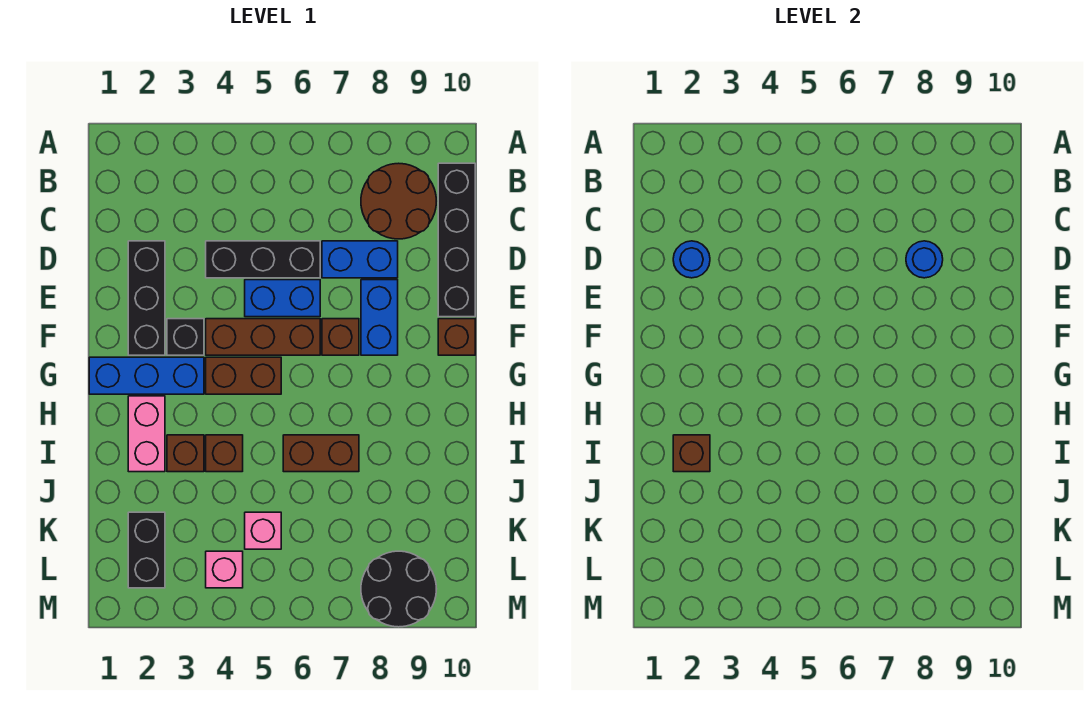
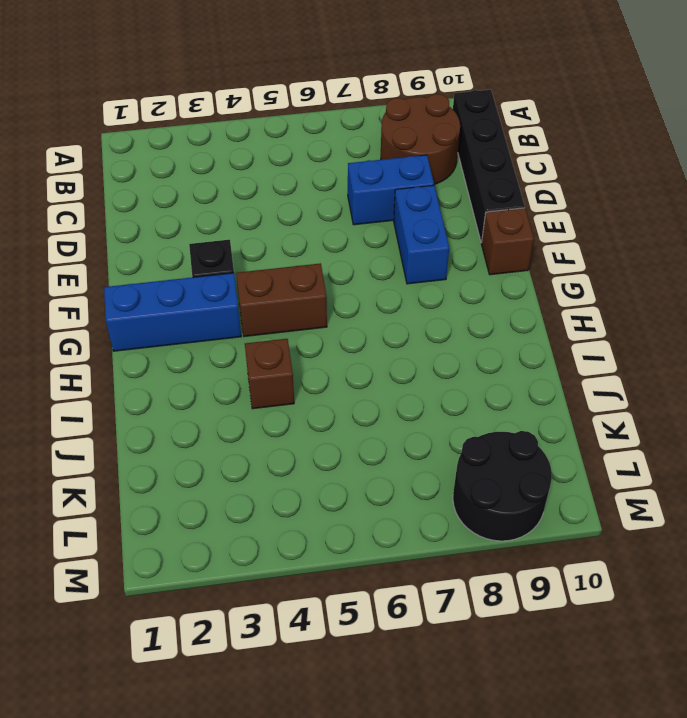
none -> black brick D2:F2 level 1
none -> black brick D4:D6 level 1
none -> blue brick E5:E6 level 1

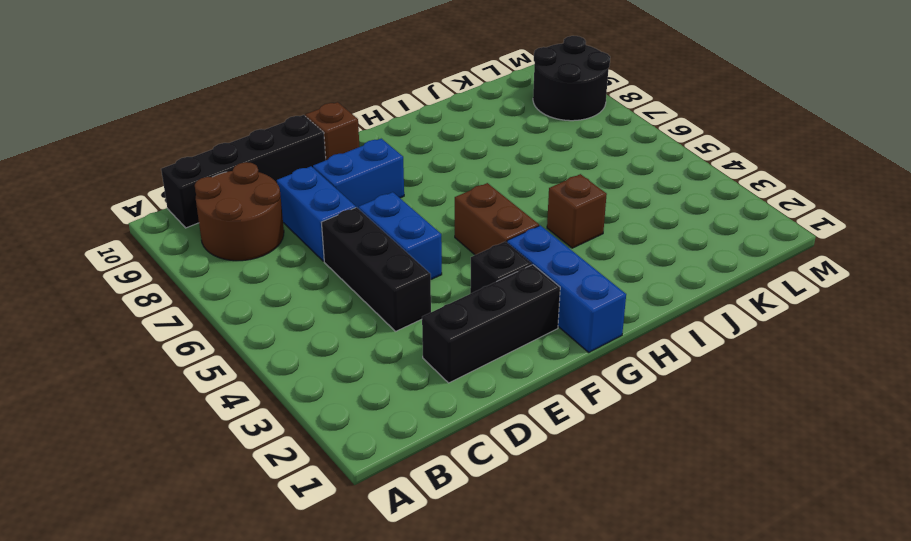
none -> brown brick F4:F6 level 1
none -> brown brick F7 level 1
none -> pink brick H2:I2 level 1

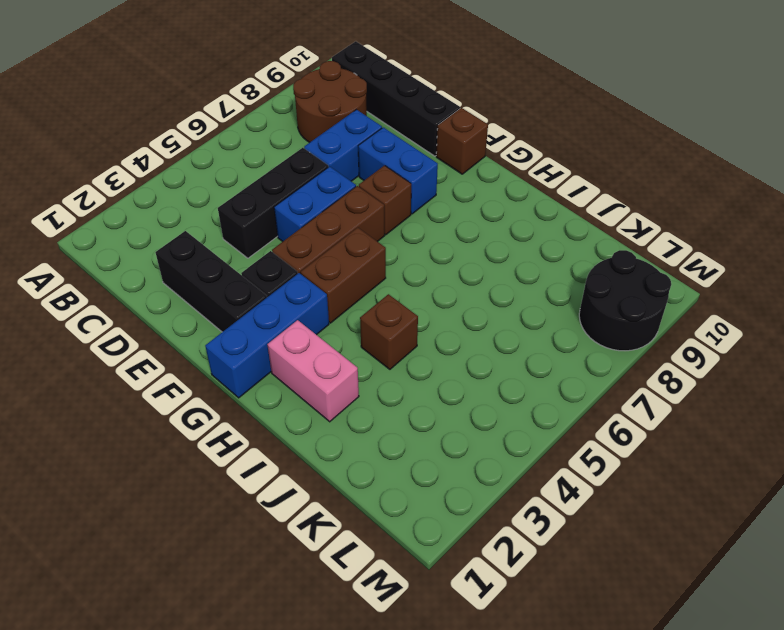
none -> brown brick I3 level 1
none -> brown brick I6:I7 level 1
none -> black brick K2:L2 level 1

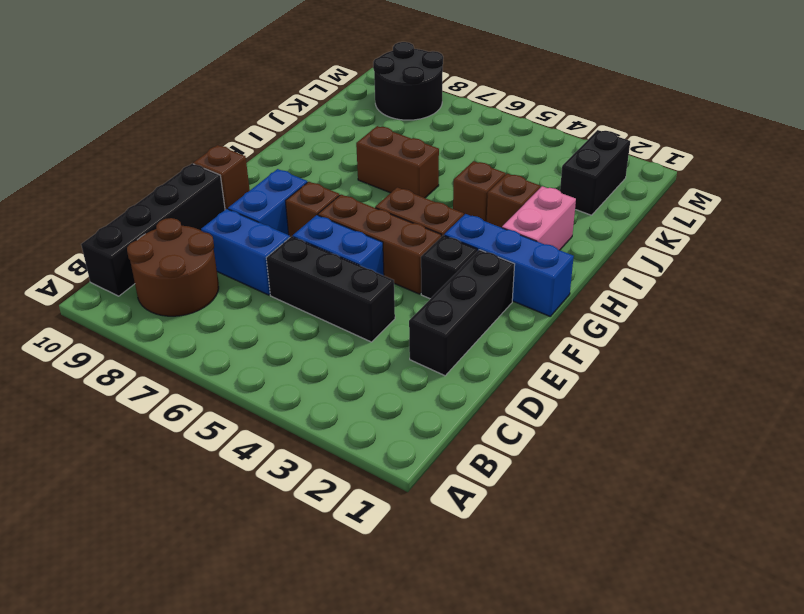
none -> pink brick K5 level 1
none -> pink brick L4 level 1
none -> blue round brick D2 level 2

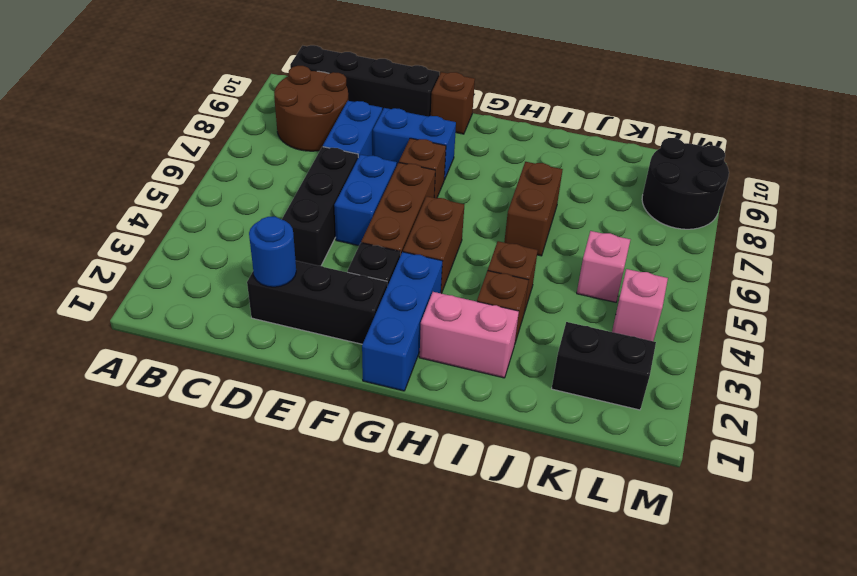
none -> blue round brick D8 level 2
none -> brown brick I2 level 2

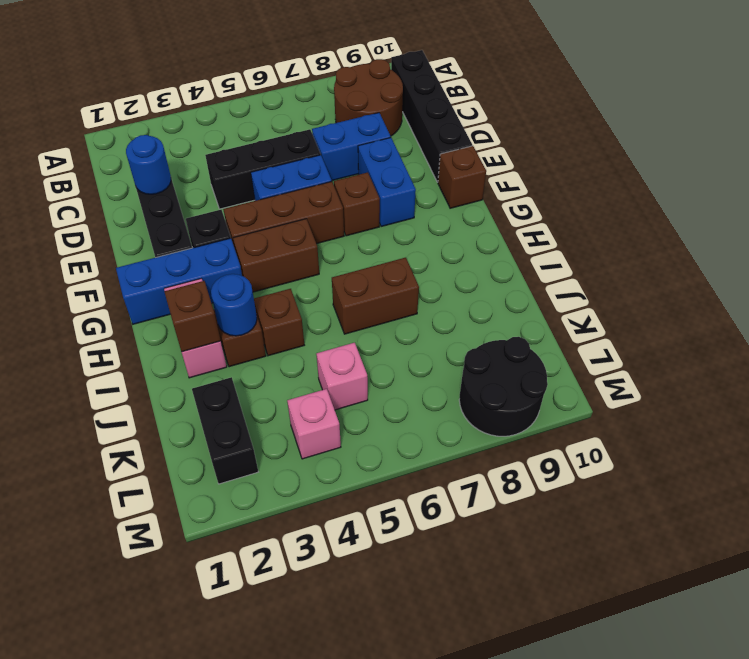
blue round brick I3 level 2 -> blue round brick D8 level 2

